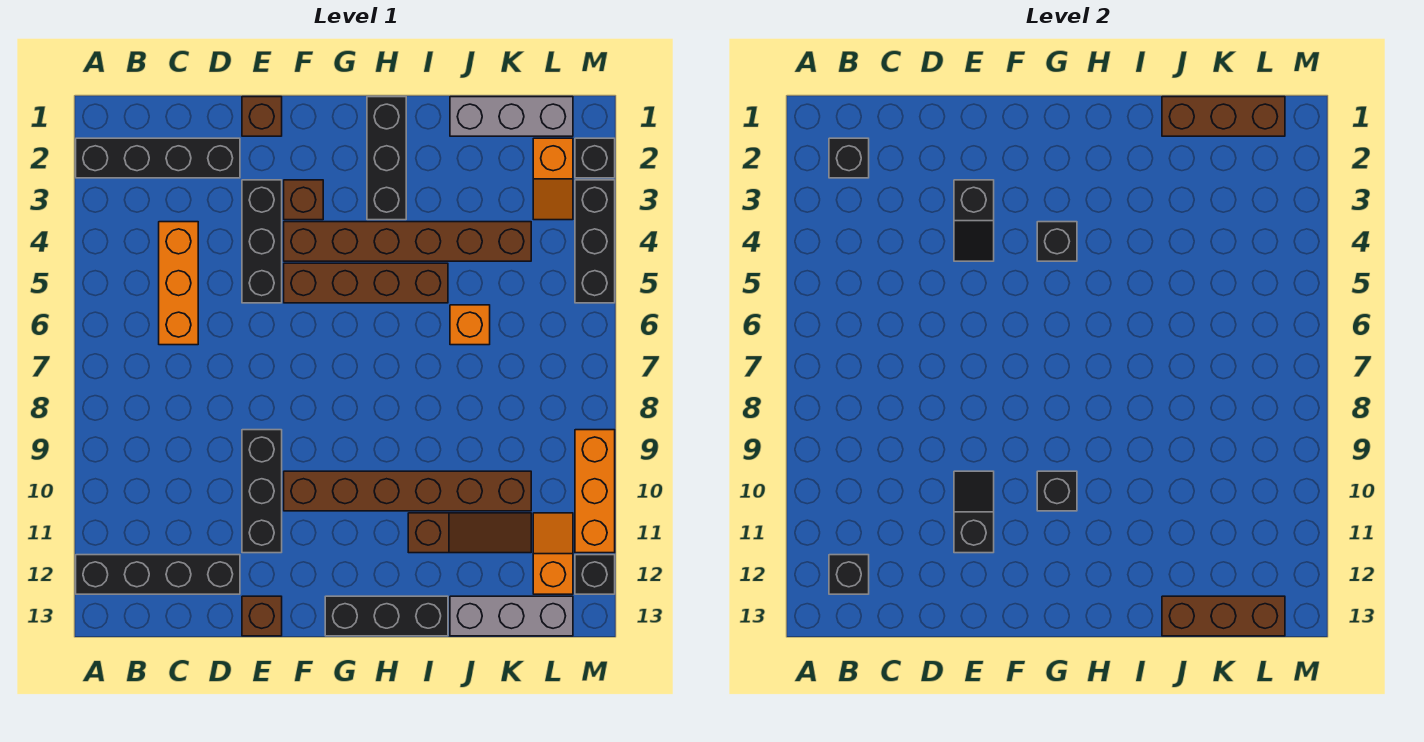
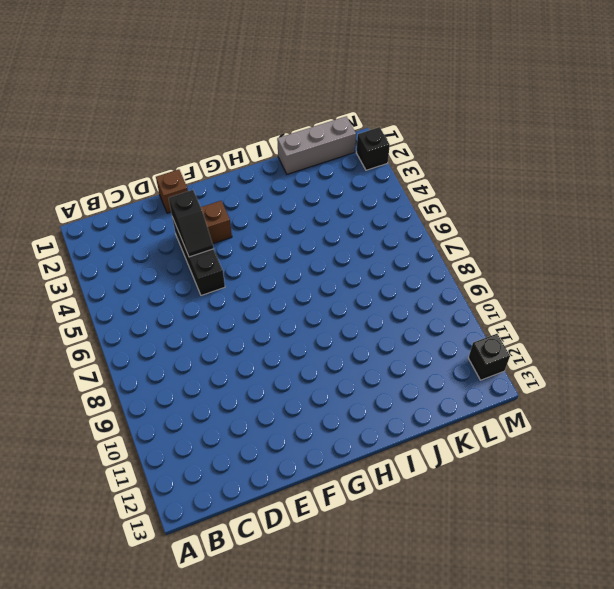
none -> black brick A2:D2 level 1
none -> black brick A12:D12 level 1
none -> orange brick C4:C6 level 1
none -> black brick E9:E11 level 1

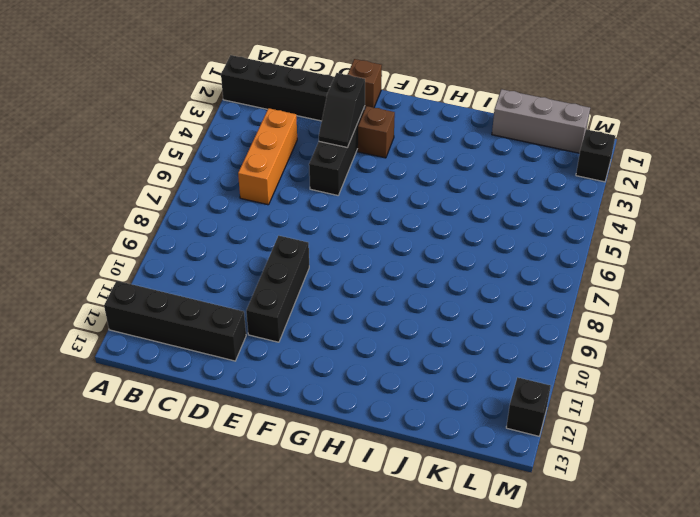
none -> brown brick E13 level 1
none -> brown brick F4:K4 level 1
none -> brown brick F5:I5 level 1
none -> brown brick F10:K10 level 1

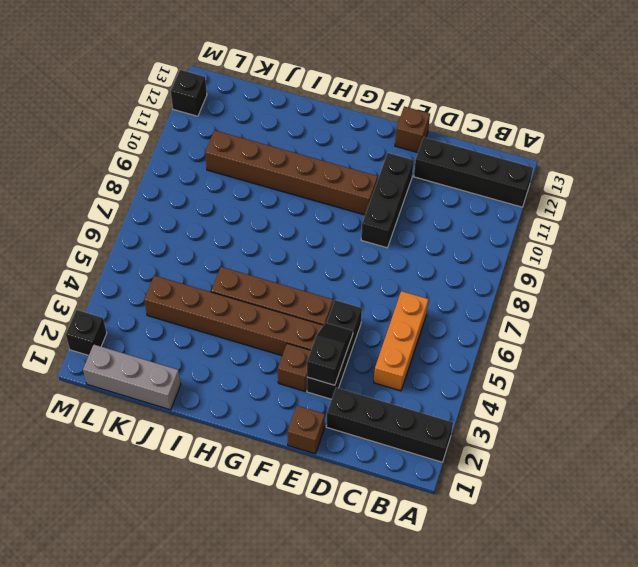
none -> black brick G13:I13 level 1
none -> black brick H1:H3 level 1
none -> brown slope I11:K11 level 1 top I
none -> orange brick J6 level 1

